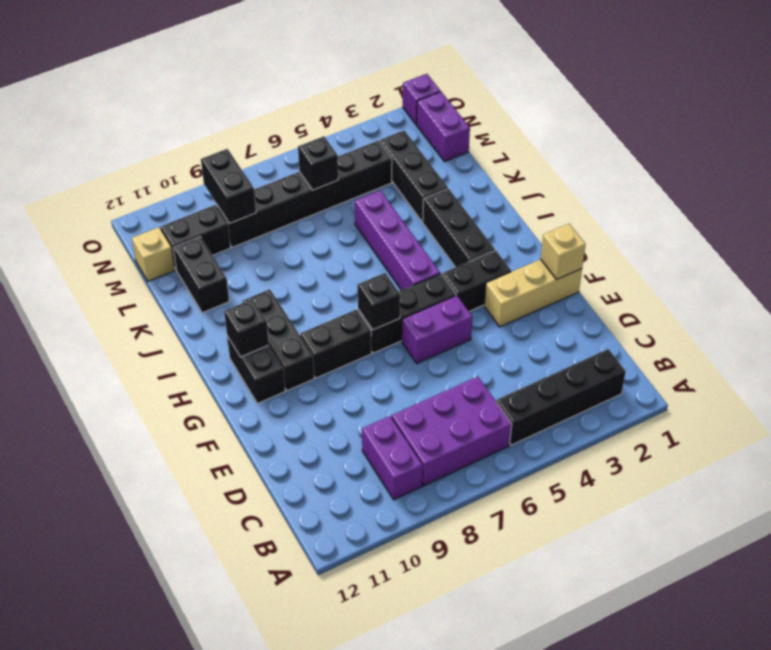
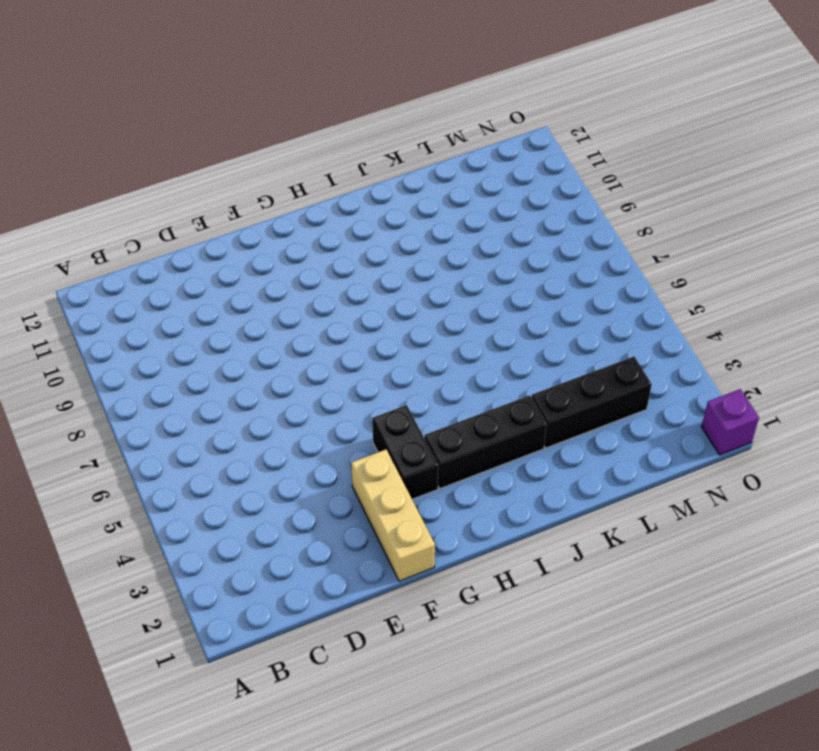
none -> black brick B2:B5 level 1
none -> purple brick B6:C8 level 1
none -> purple brick B9:C9 level 1

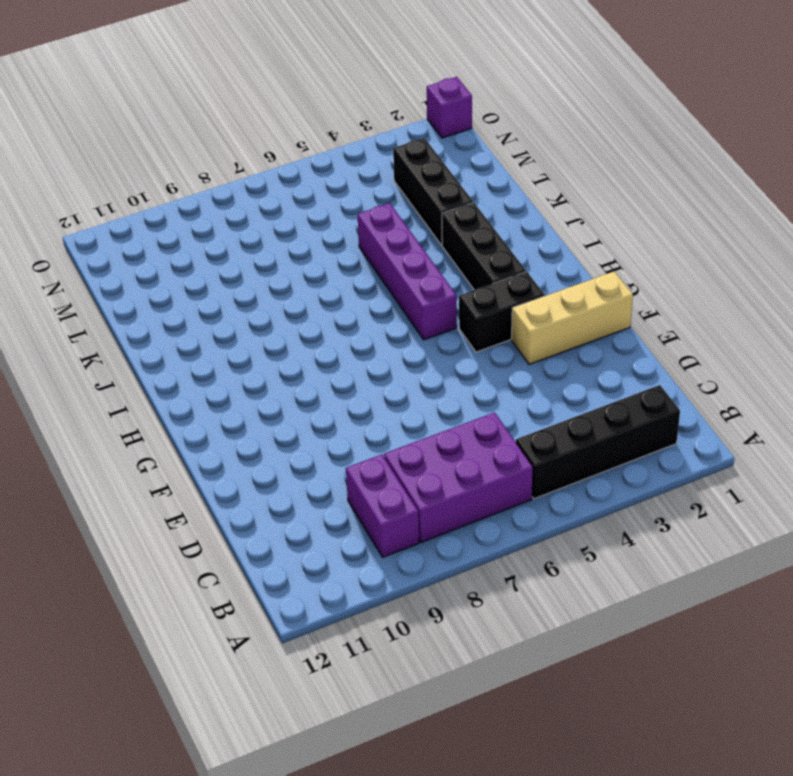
none -> purple brick F5:F6 level 1
none -> black brick G5:G7 level 1
none -> black brick G8:G9 level 1

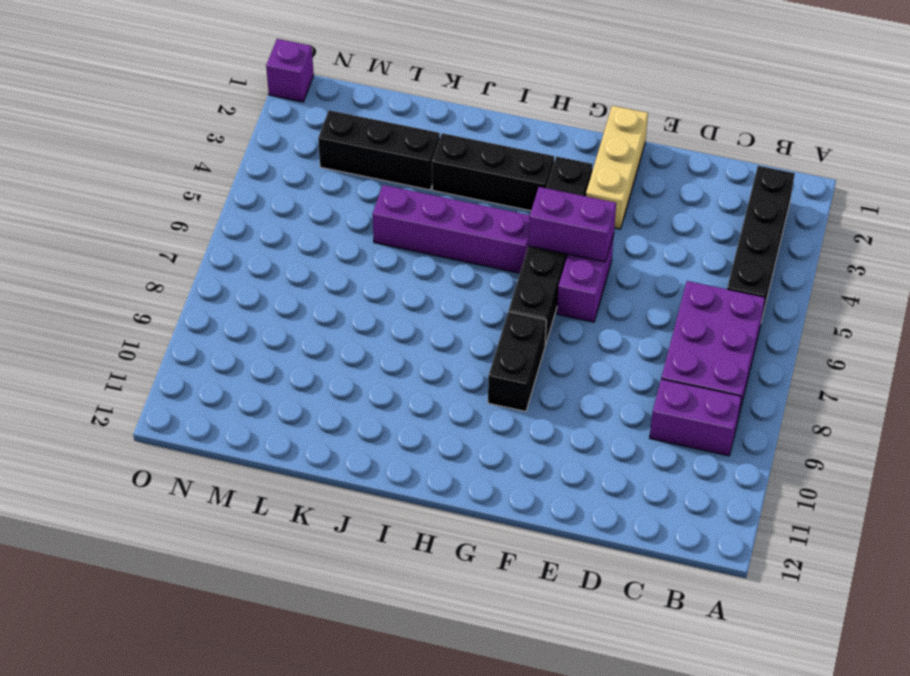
purple brick F5:G5 level 2 -> purple brick M1:N1 level 1
none -> black brick G10:I10 level 1
none -> black brick G11:H11 level 1
none -> black brick K11:L11 level 1

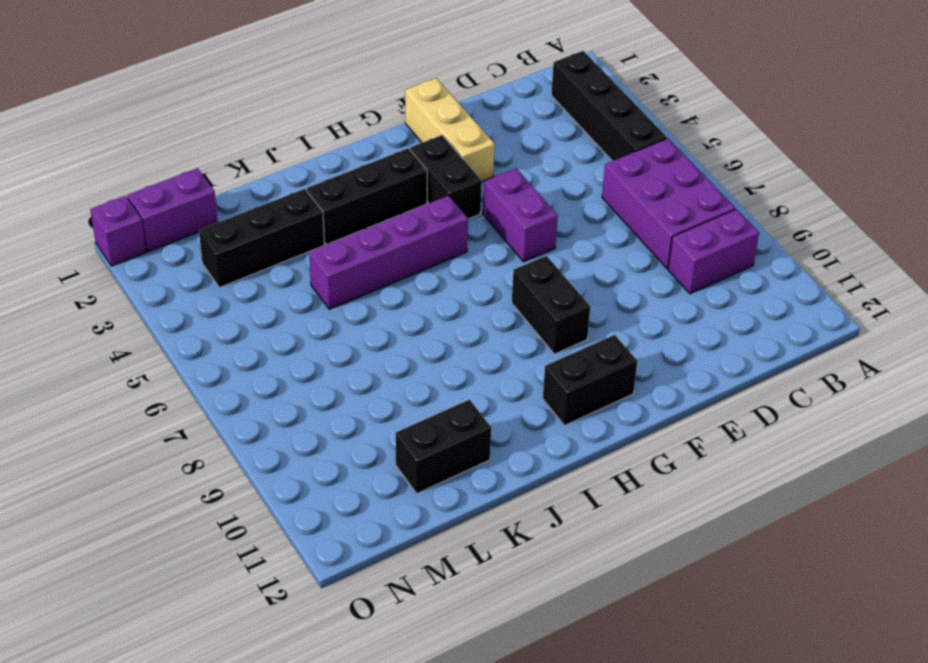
none -> black brick G5:G7 level 1
none -> black brick G10:I10 level 1
none -> black brick M4:M9 level 1

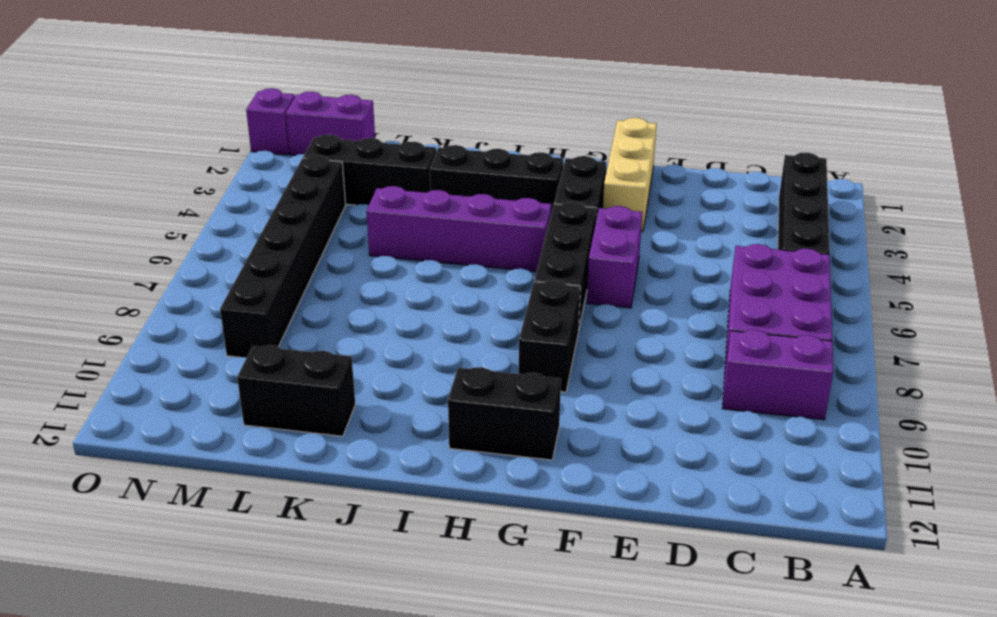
none -> black brick G10:I10 level 1
none -> black brick M10:M11 level 1
none -> tan brick M12 level 1

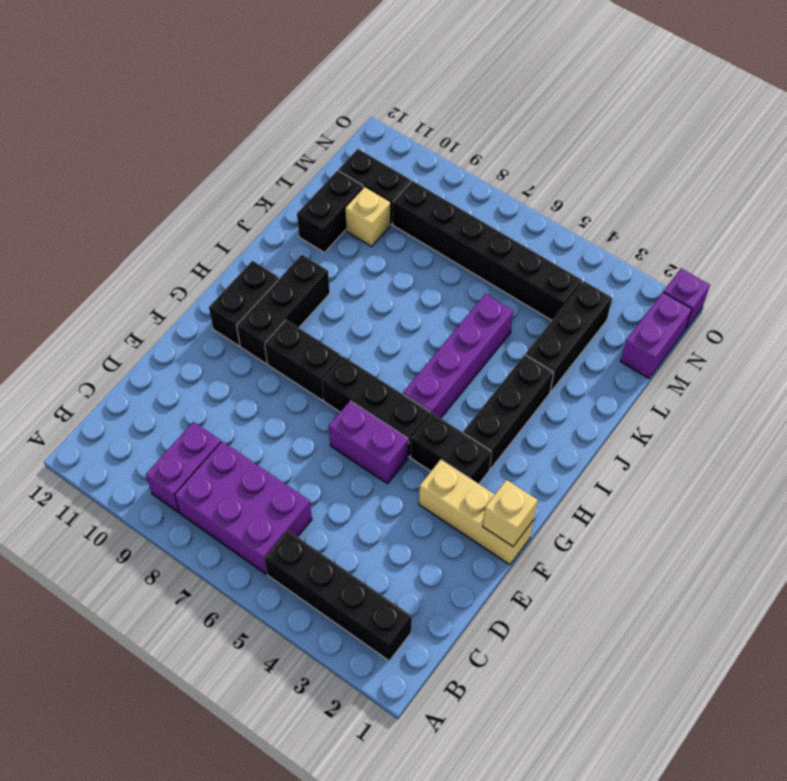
tan brick L10 level 1 -> tan brick M12 level 1
none -> black brick G7 level 2
none -> black brick H11 level 2
none -> black brick M6 level 2

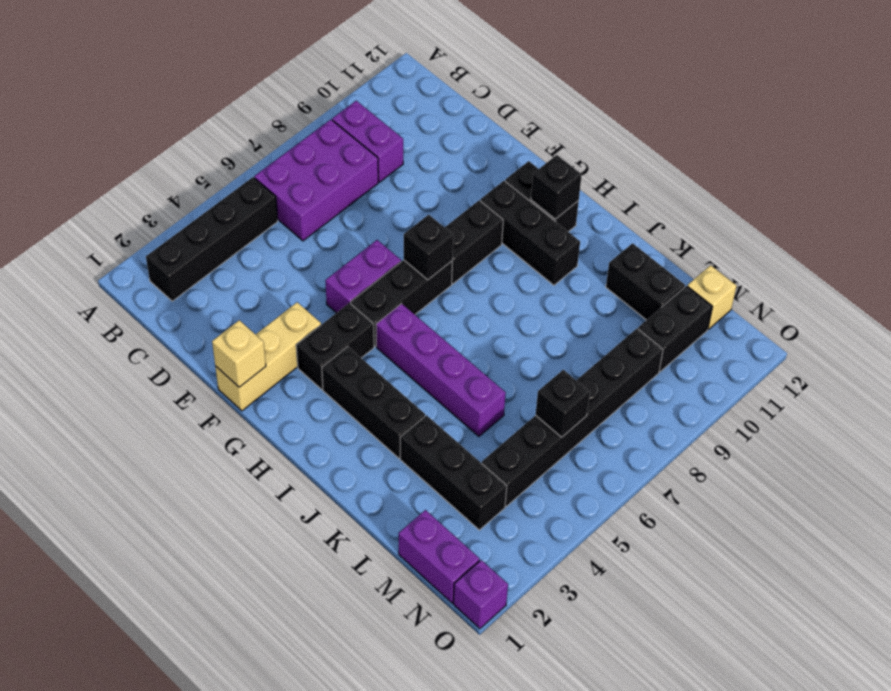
none -> black brick M9:N9 level 2

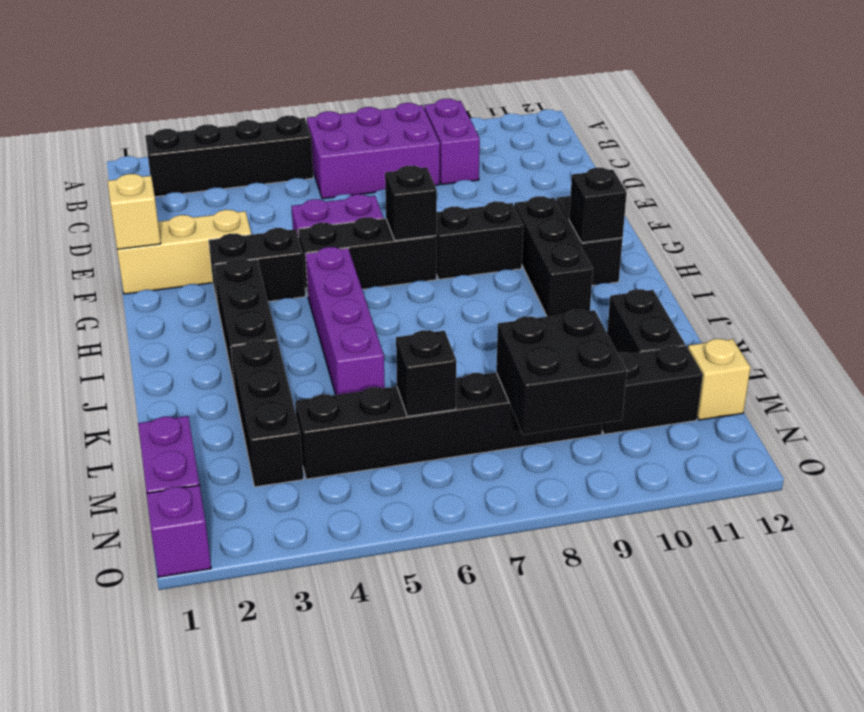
black brick M8:N9 level 2 -> black brick M9:N9 level 2

